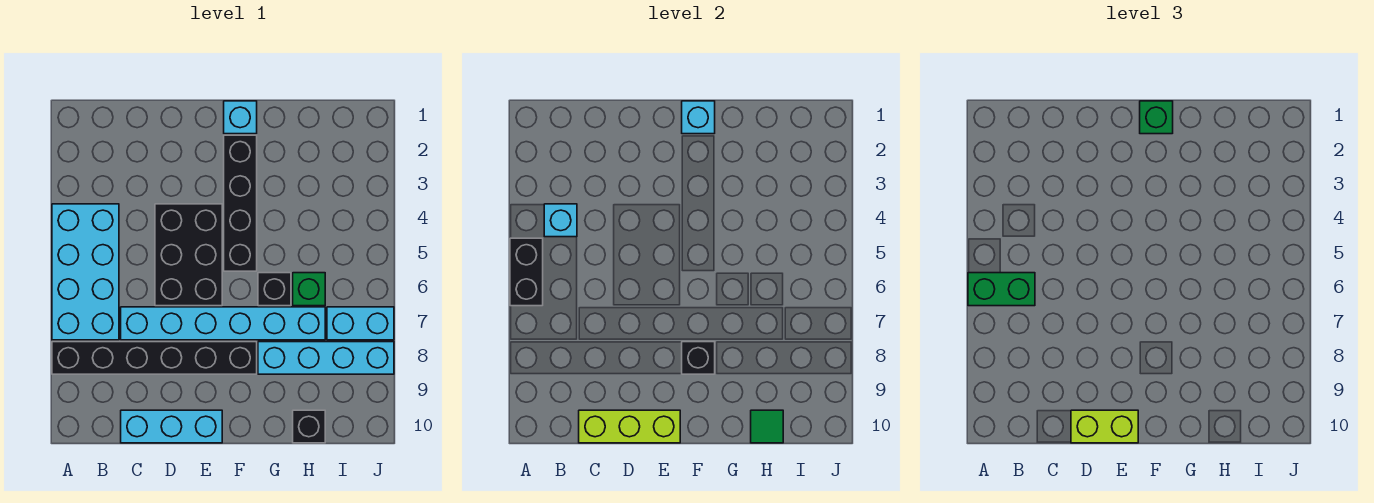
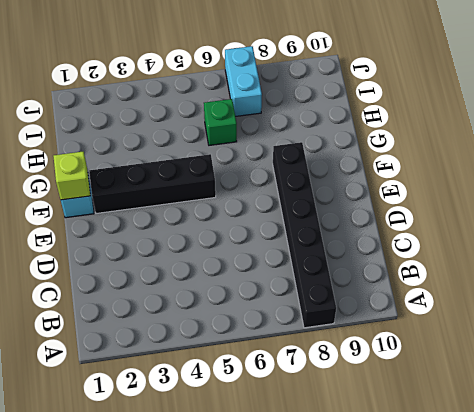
lime brick F1 level 2 -> cyan brick F1 level 2
none -> cyan brick A4:B7 level 1
none -> cyan brick C7:H7 level 1
none -> cyan brick C10:E10 level 1

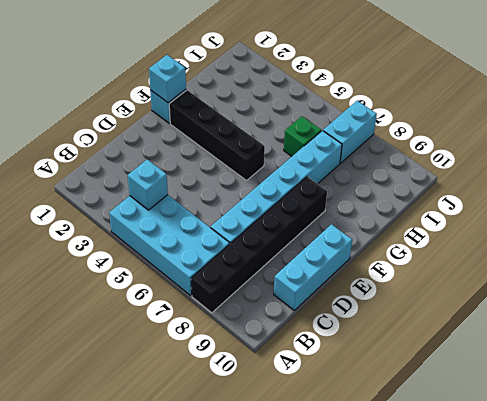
none -> black brick D4:E6 level 1
none -> black brick G6 level 1
none -> cyan brick G8:J8 level 1

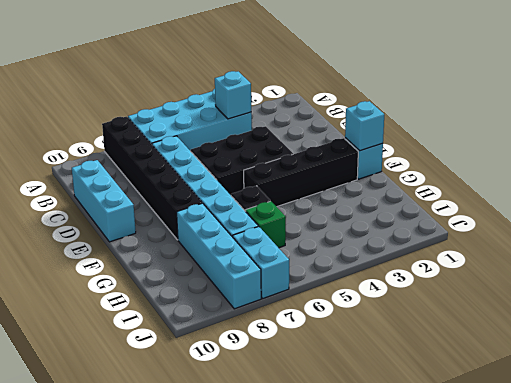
none -> black brick H10 level 1
none -> black brick A5:A6 level 2
none -> lime brick C10:E10 level 2

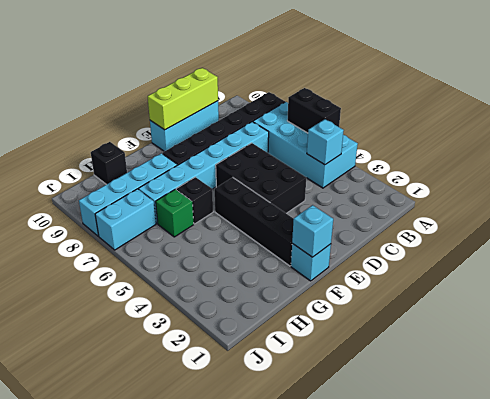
none -> black brick F8 level 2
none -> green tile H10 level 2
none -> green brick A6:B6 level 3

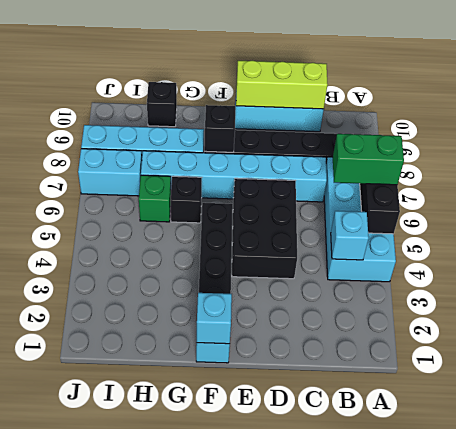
none -> green tile H10 level 2
none -> lime brick D10:E10 level 3
none -> green brick F1 level 3

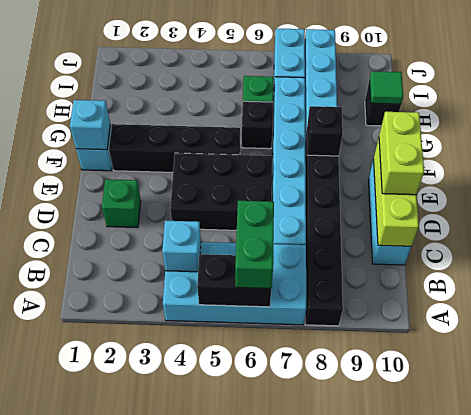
green brick D2 level 1 -> green brick F1 level 3

